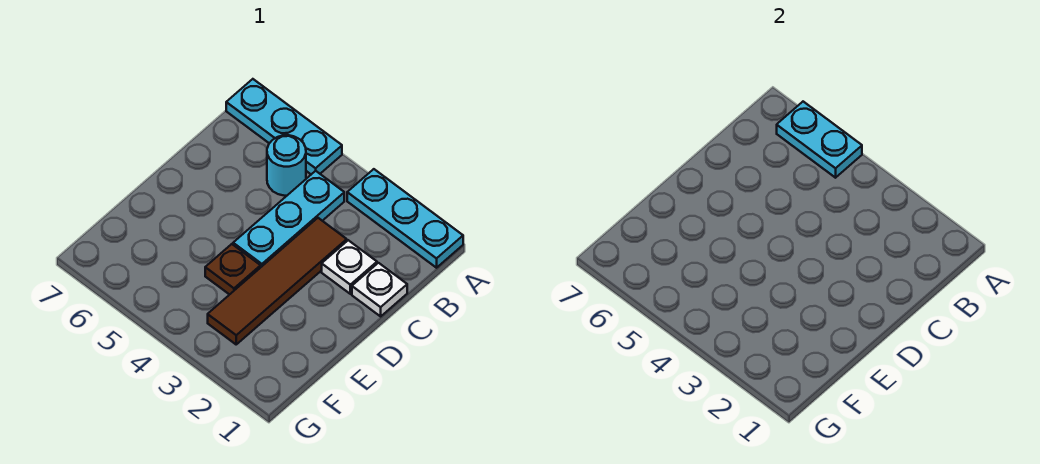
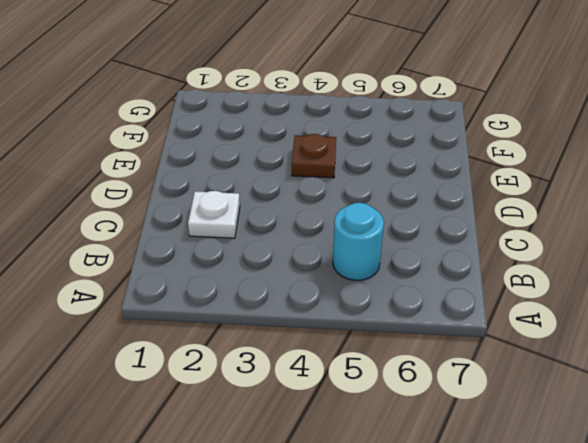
none -> cyan plate A1:A3 level 1
none -> cyan plate A5:A7 level 1

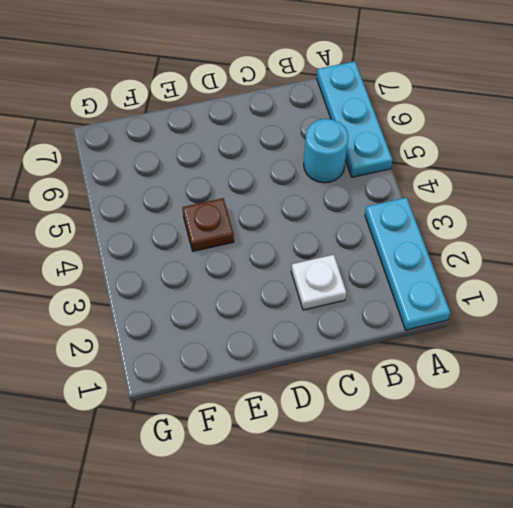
none -> cyan plate B4:D4 level 1
none -> white plate C1 level 1

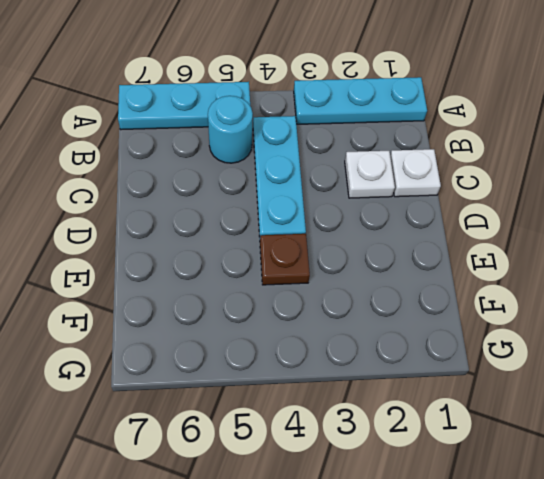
none -> brown tile C3:F3 level 1
none -> cyan plate A5:A6 level 2

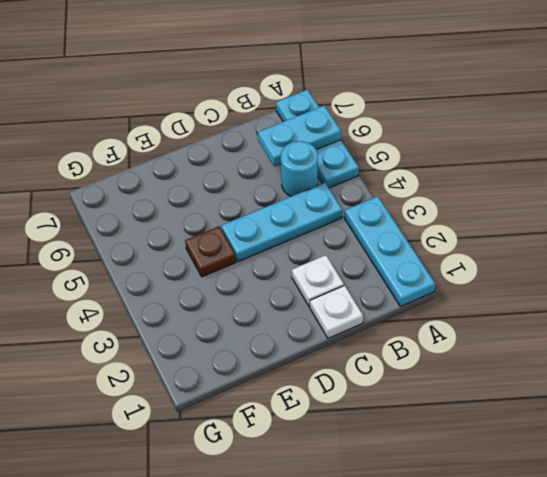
cyan plate A6:B6 level 2 -> cyan plate A5:A6 level 2
none -> brown tile C3:F3 level 1

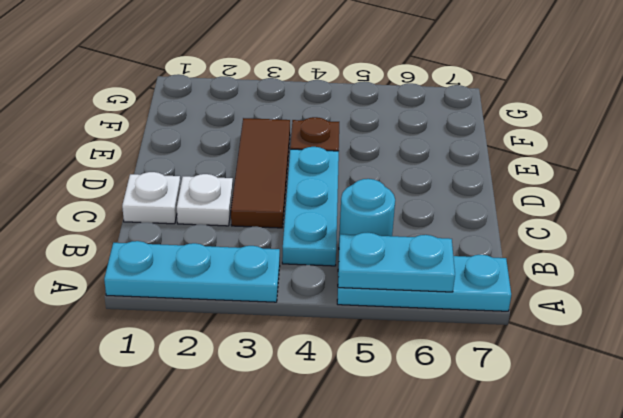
brown tile C3:E3 level 1 -> brown tile C3:F3 level 1

